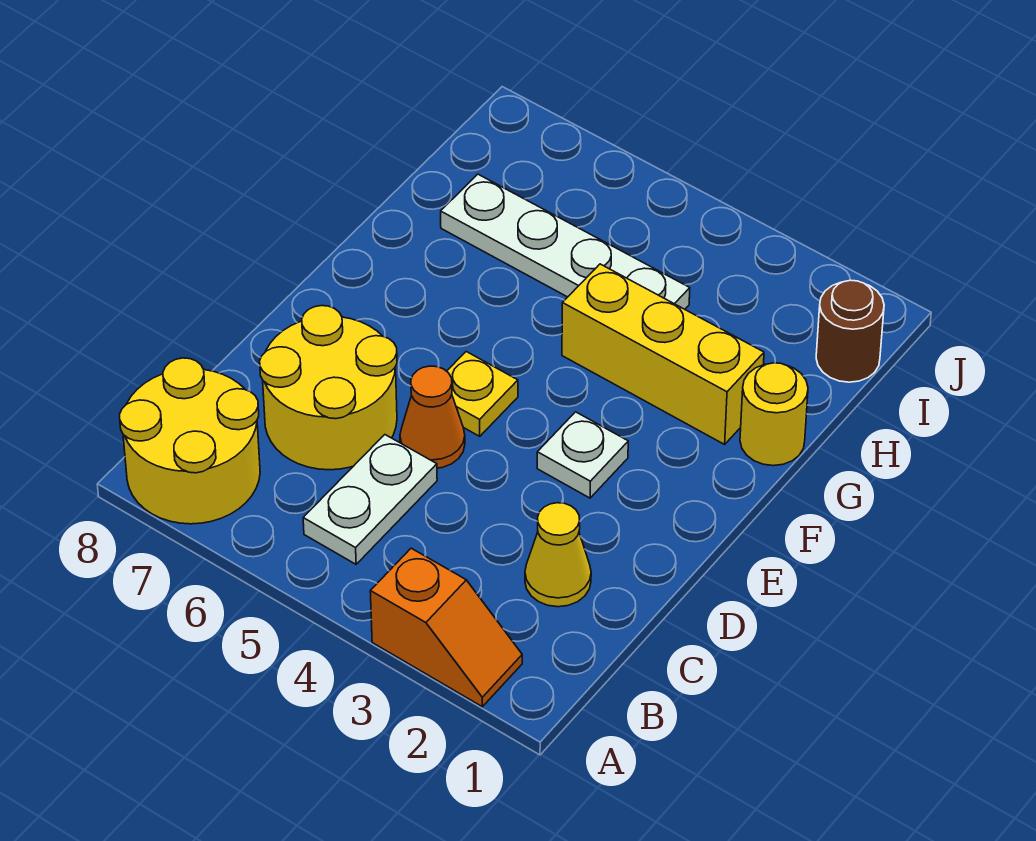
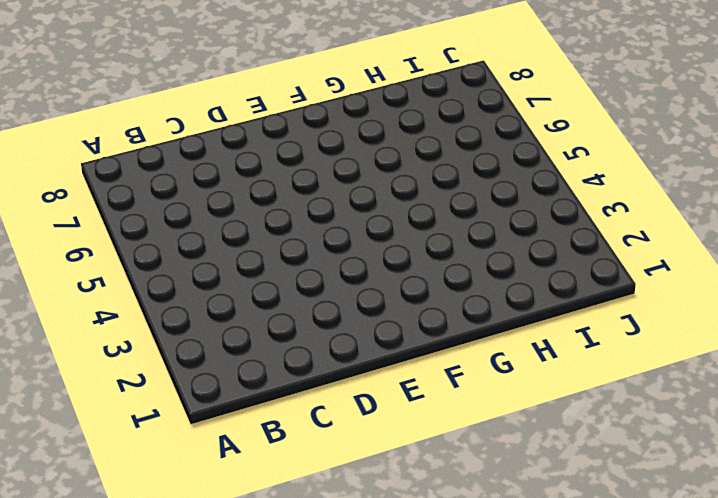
none -> orange slope A2:A3 level 1 top 3
none -> yellow round brick A7:B8 level 1
none -> white plate B5:C5 level 1

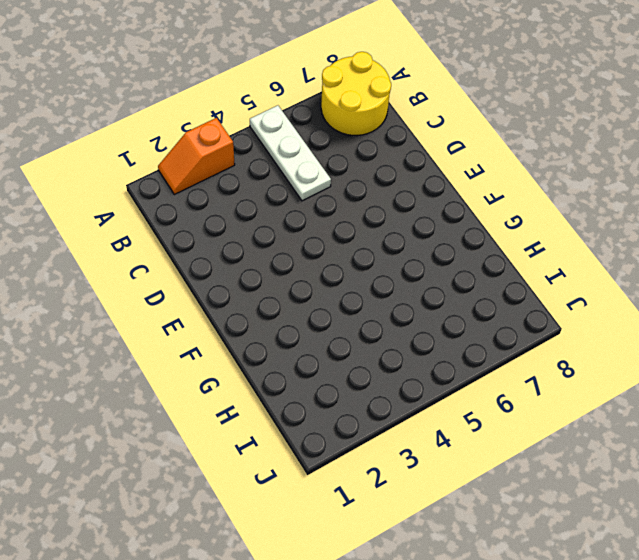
white plate A5:C5 level 1 -> white plate B5:C5 level 1
none -> yellow cone C2 level 1
none -> yellow round brick C6:D7 level 1
none -> orange cone D5 level 1

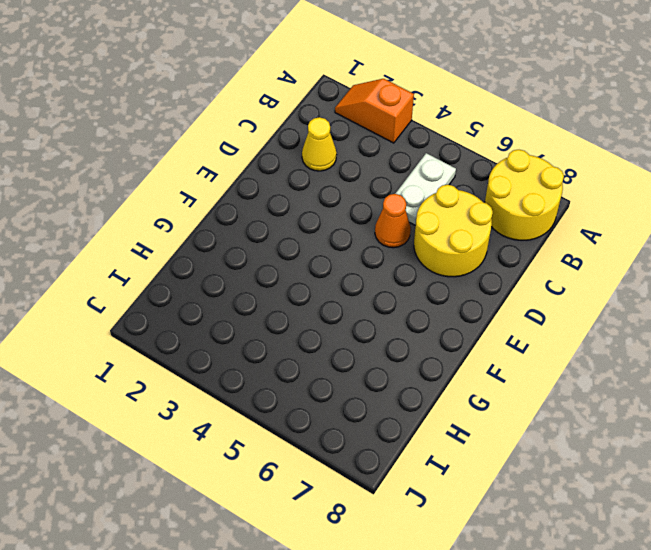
none -> white plate E3 level 1
none -> yellow plate E5 level 1
none -> yellow round brick G1 level 1

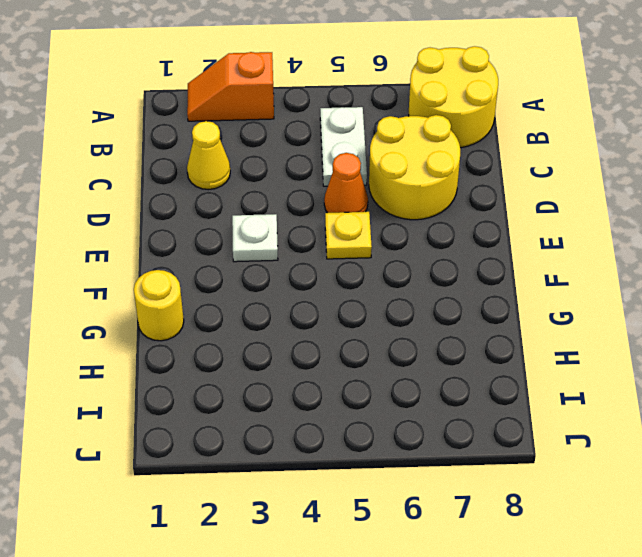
none -> yellow brick G2:G4 level 1
none -> white plate H4:H7 level 1
none -> brown round brick I1 level 1

